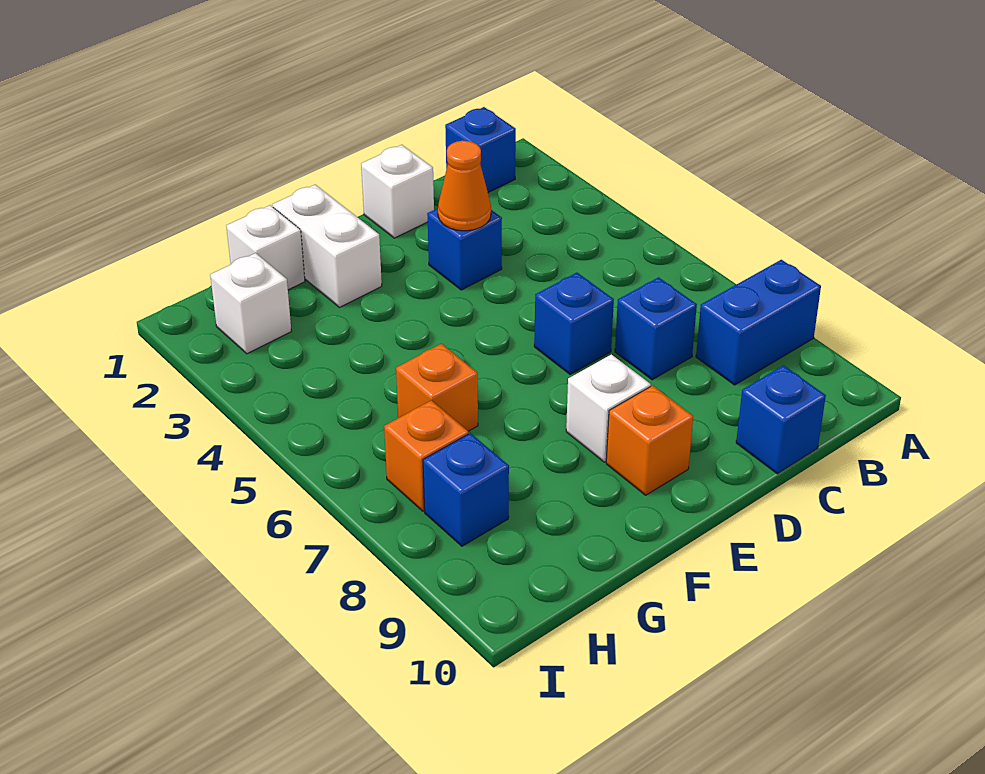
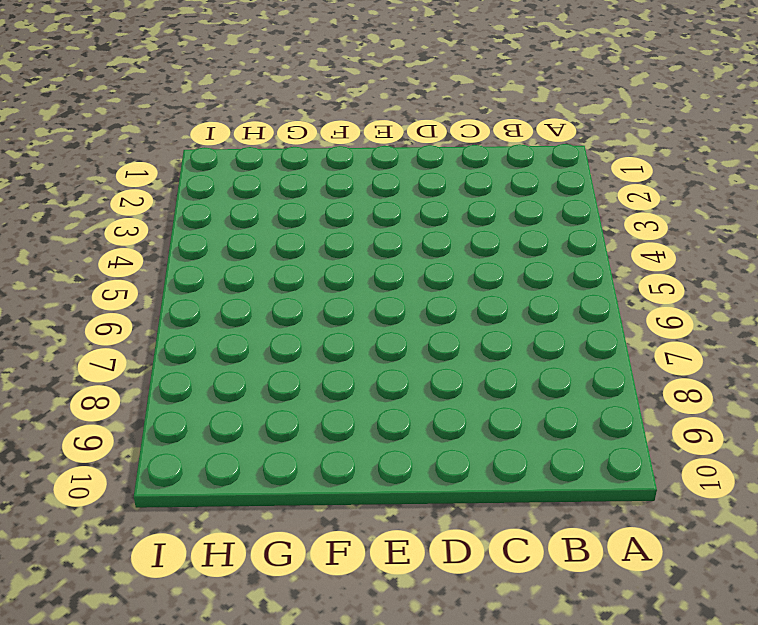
none -> blue brick A8:B8 level 1
none -> blue brick B1 level 1
none -> blue brick C7 level 1

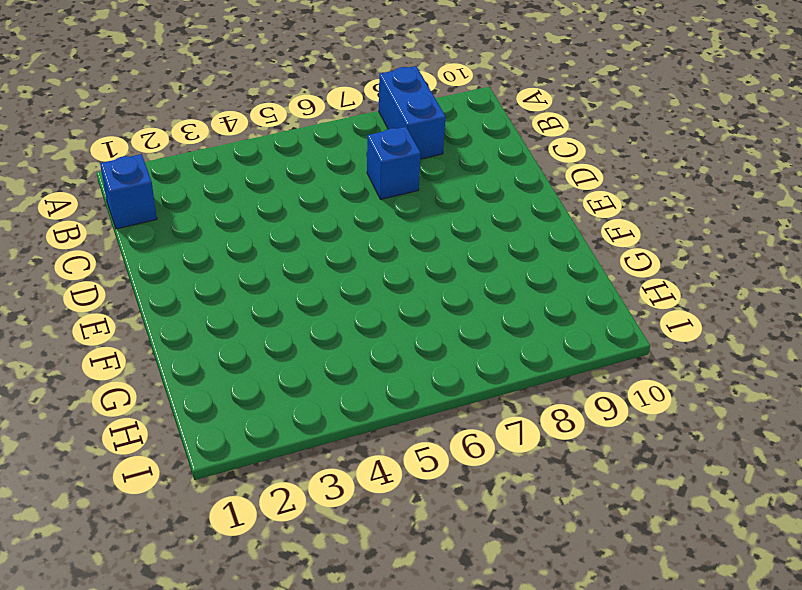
none -> blue brick C10 level 1
none -> white brick D1 level 1
none -> blue brick D3 level 1

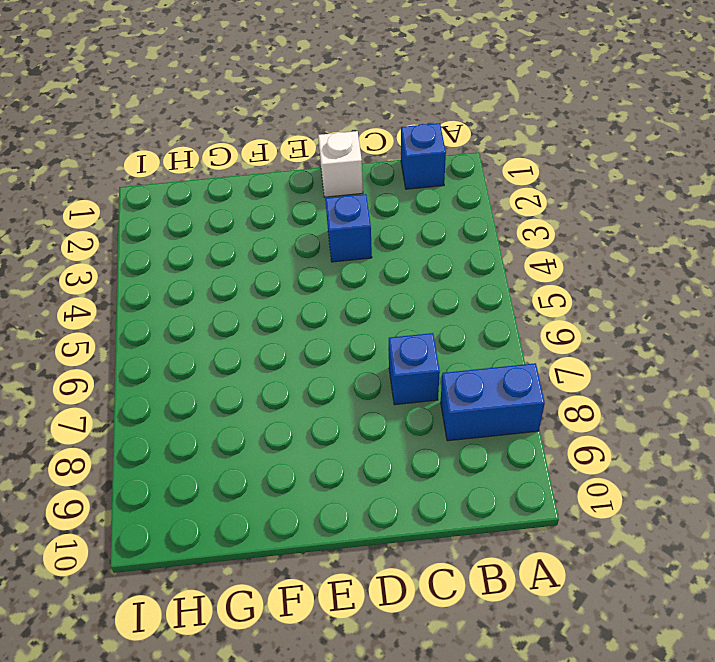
none -> blue brick C10 level 1
none -> blue brick D6 level 1
none -> white brick E8 level 1

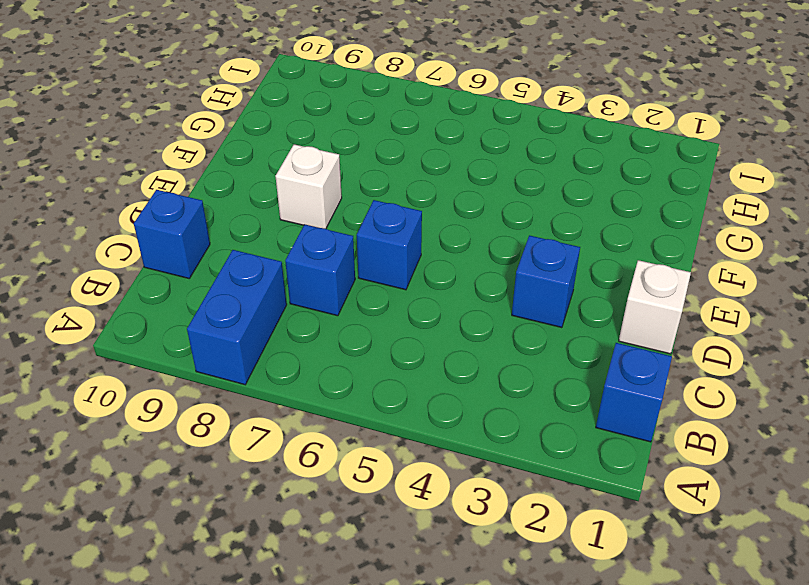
none -> orange brick E9 level 1
none -> white brick F1:F2 level 1
none -> white brick G1 level 1

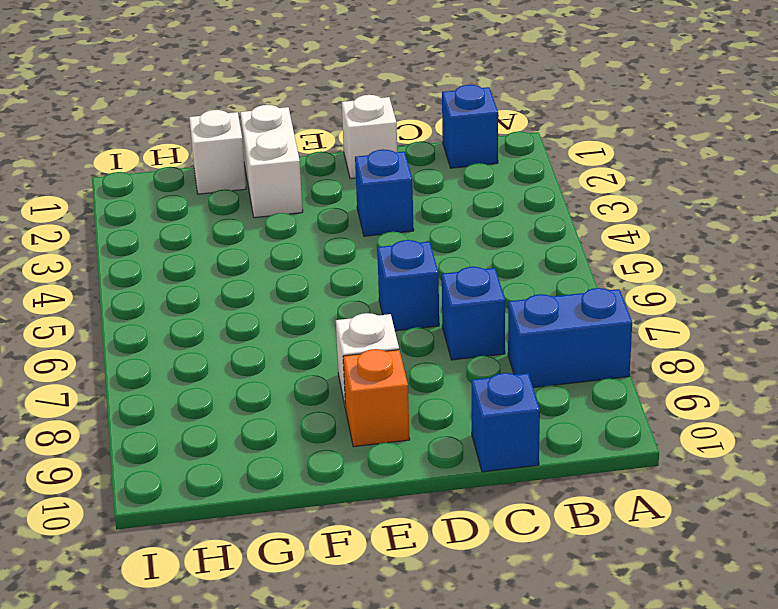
none -> orange brick G6 level 1
none -> white brick H2 level 1
none -> orange brick H7 level 1

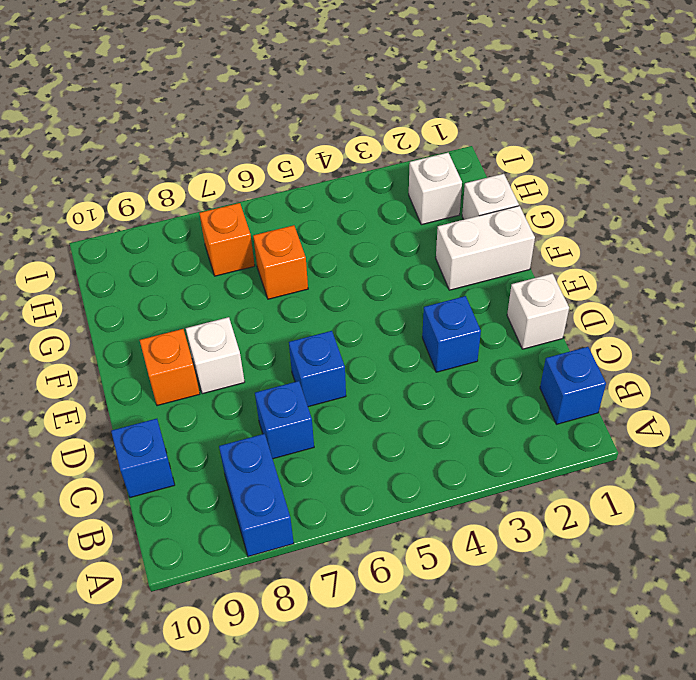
none -> blue brick H8 level 1
none -> orange cone D3 level 2

